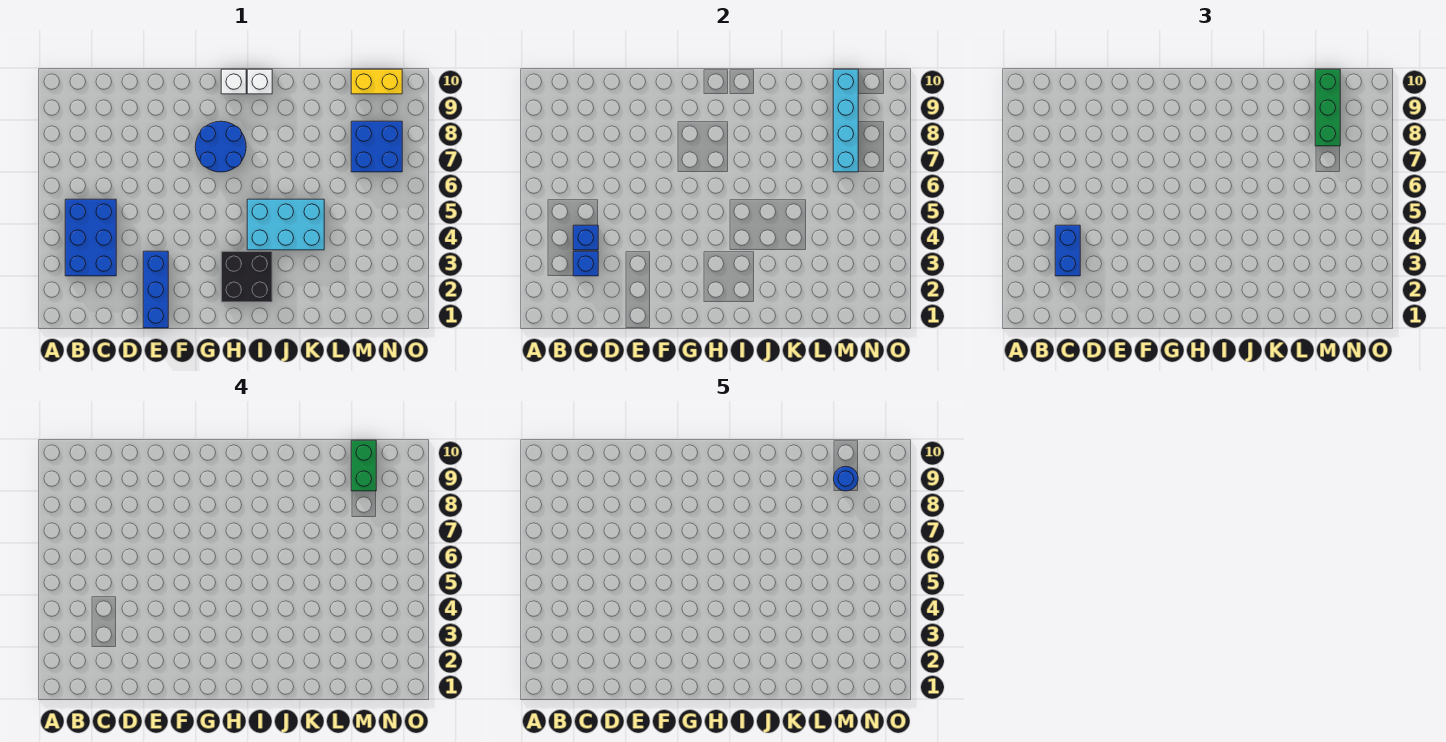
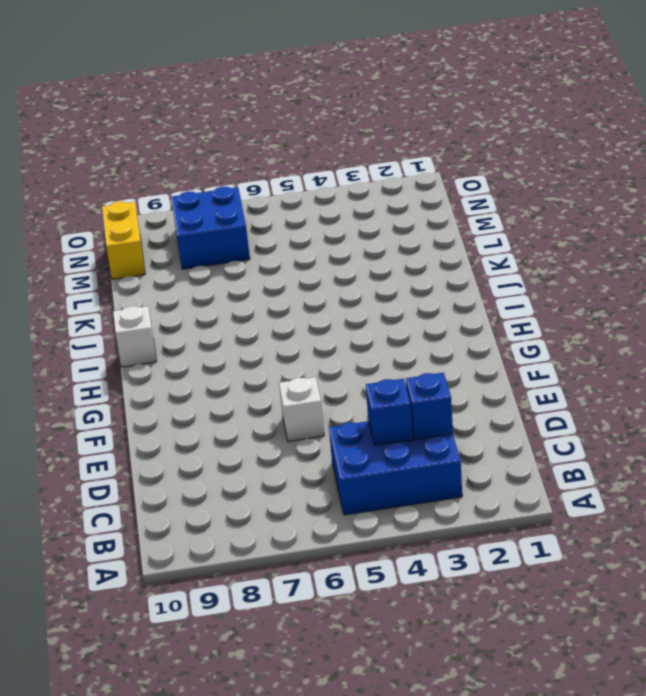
white brick E6 level 1 -> white brick H10 level 1
none -> blue brick E1:E3 level 1
none -> blue round brick G7:H8 level 1
none -> black brick H2:I3 level 1

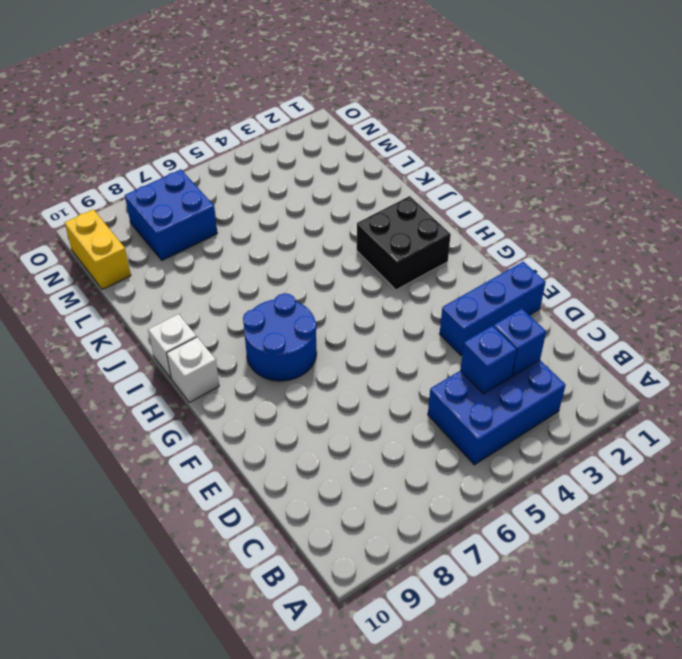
none -> cyan brick I4:K5 level 1
none -> cyan brick M7:M10 level 2
none -> blue brick C3:C4 level 3

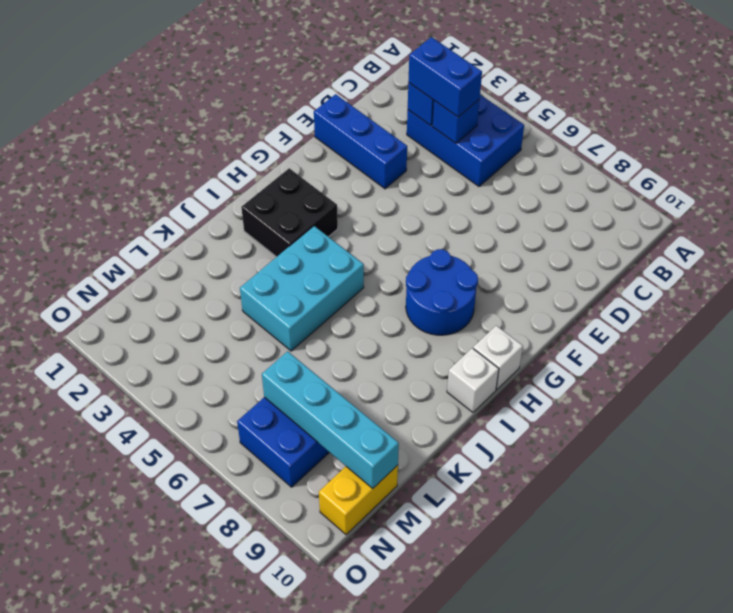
none -> green brick M8:M10 level 3
none -> green brick M9:M10 level 4
none -> blue round brick M9 level 5

